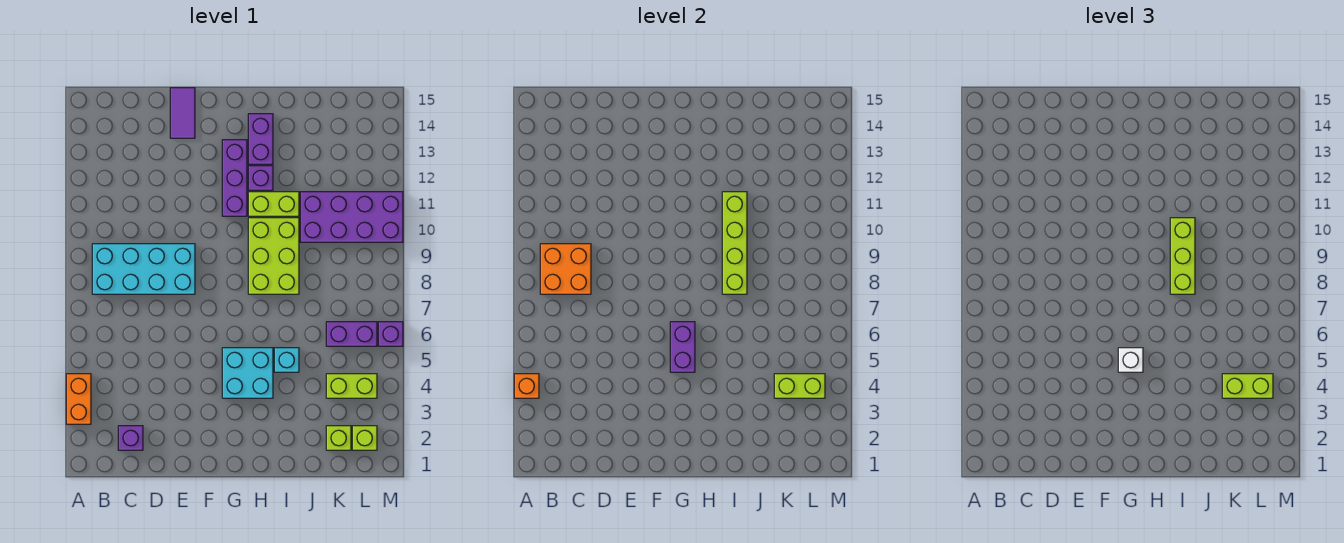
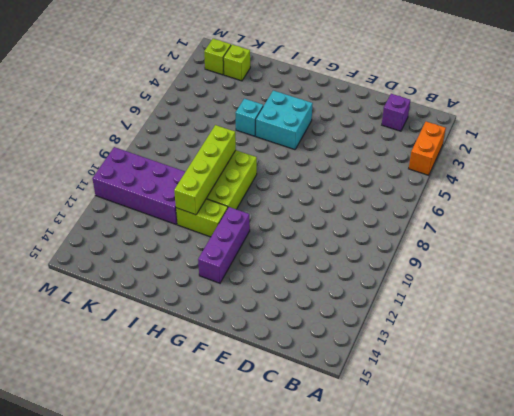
none -> cyan brick B8:E9 level 1
none -> purple tile E14:E15 level 1
none -> purple brick H12 level 1

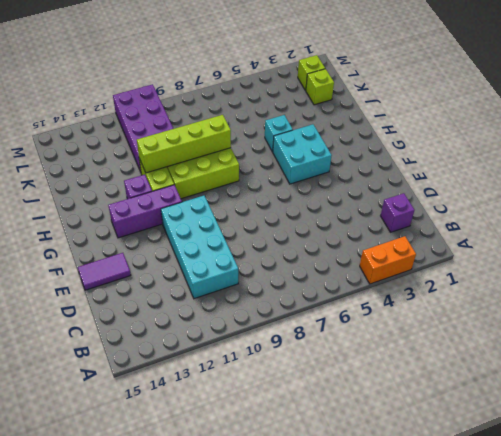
cyan brick C10:F11 level 1 -> cyan brick B8:E9 level 1
none -> purple brick H13:H14 level 1
none -> lime brick K4:L4 level 1
none -> purple brick K6:L6 level 1

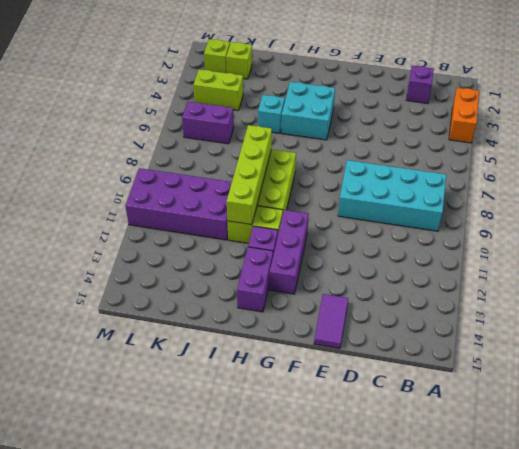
none -> purple brick M6 level 1
none -> orange brick A4 level 2
none -> orange brick B8:C9 level 2

